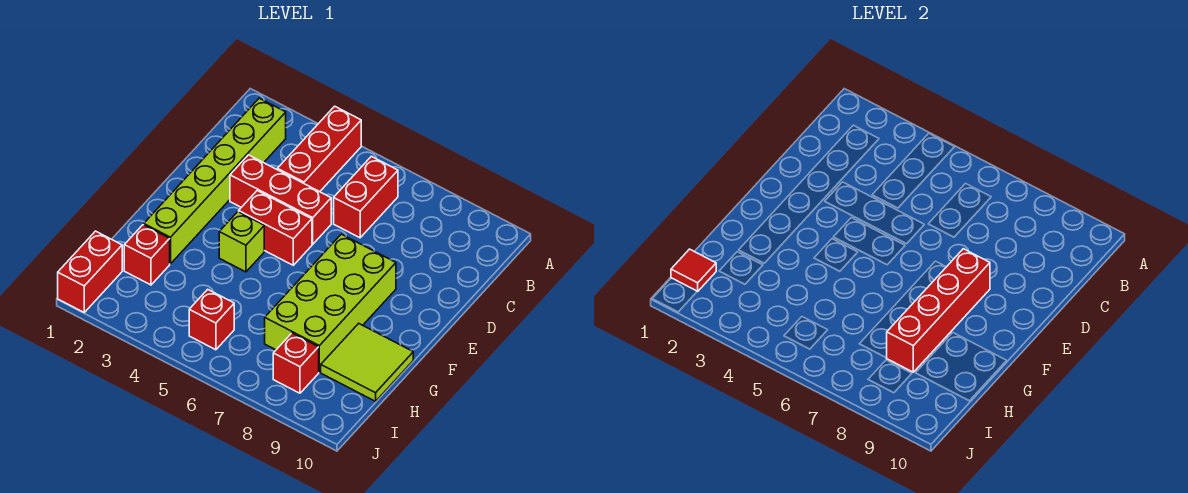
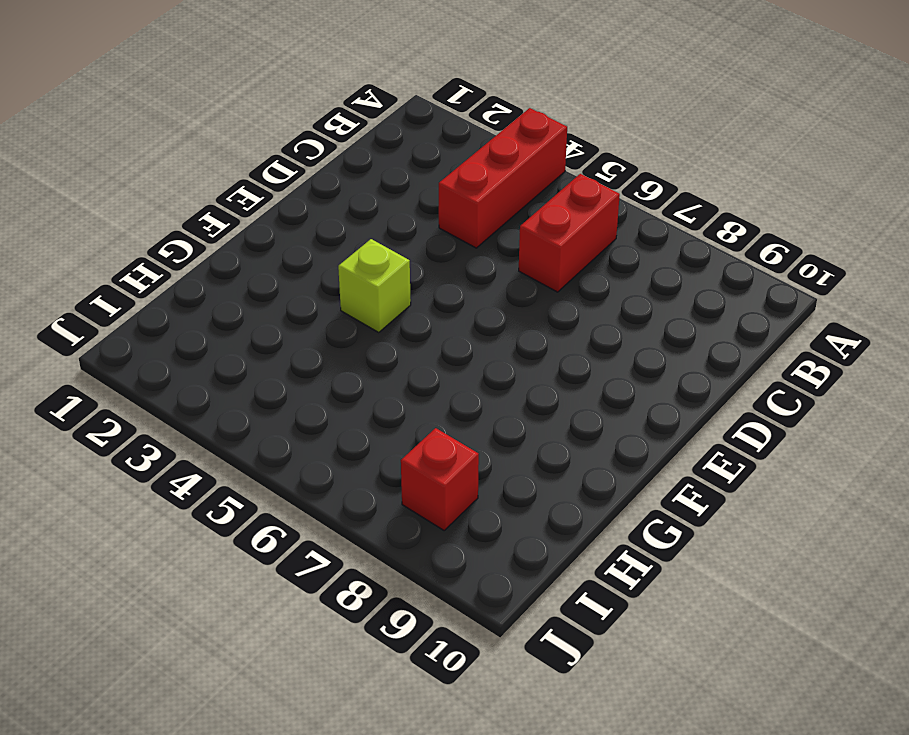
none -> lime brick B2:G2 level 1
none -> red brick D3:D5 level 1
none -> red brick E4:E5 level 1

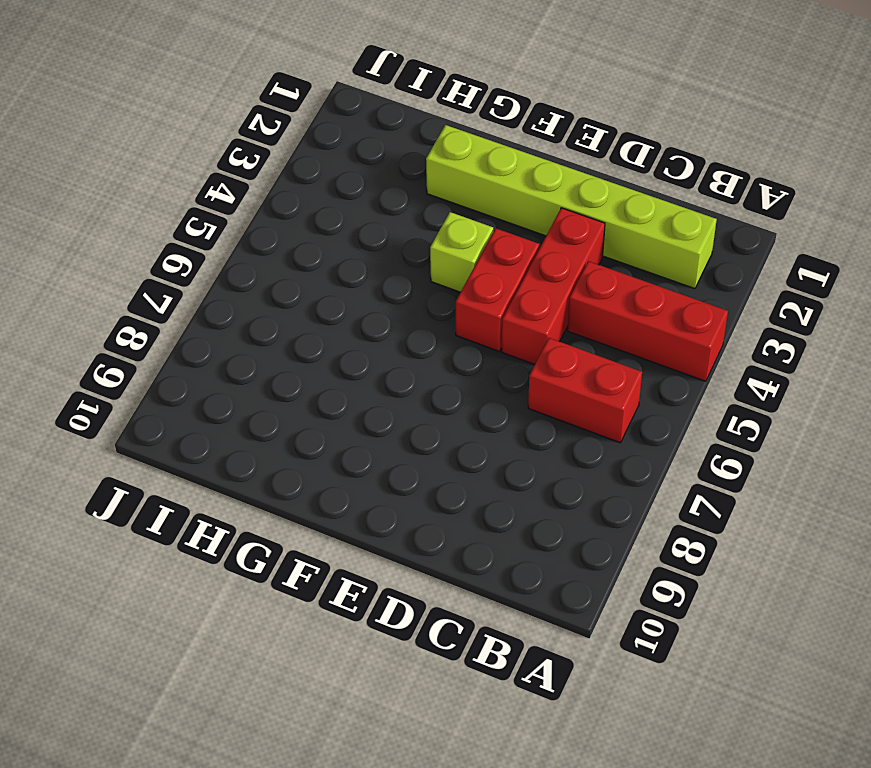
none -> lime brick E7:H8 level 1
none -> lime tile G9:H10 level 1
none -> red brick H2 level 1

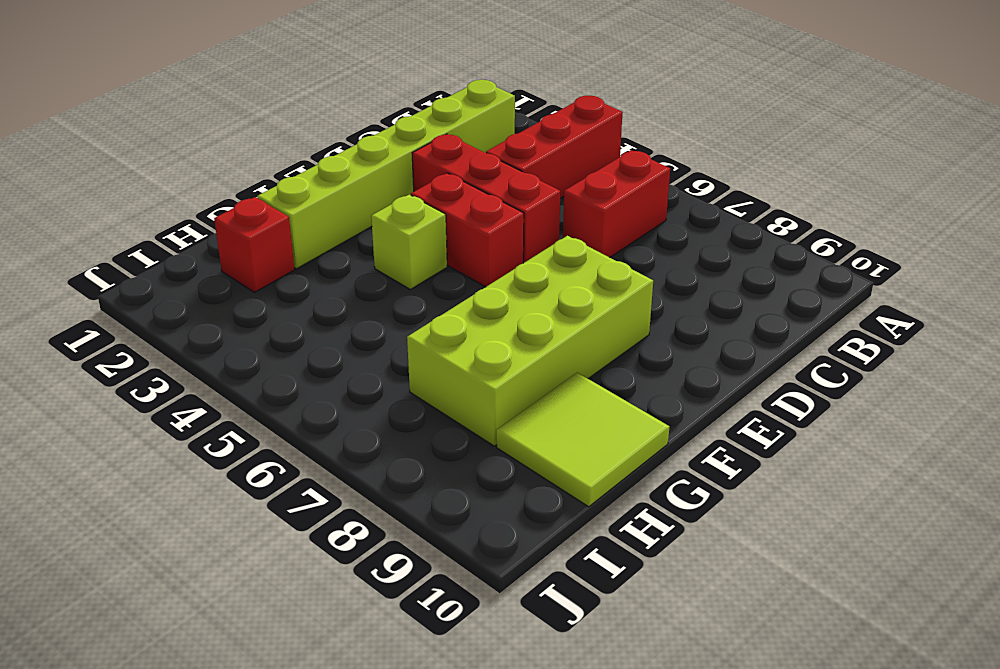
none -> red brick I1:J1 level 1
none -> red brick I5 level 1
none -> red brick I8 level 1

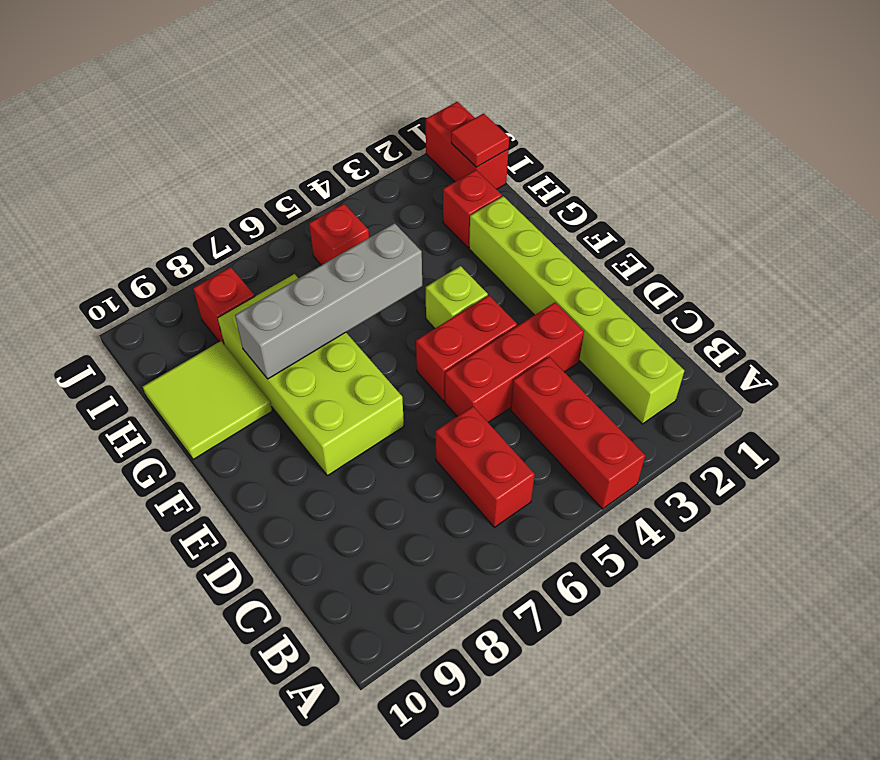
grey brick G5:G8 level 2 -> red brick E8:H8 level 2

